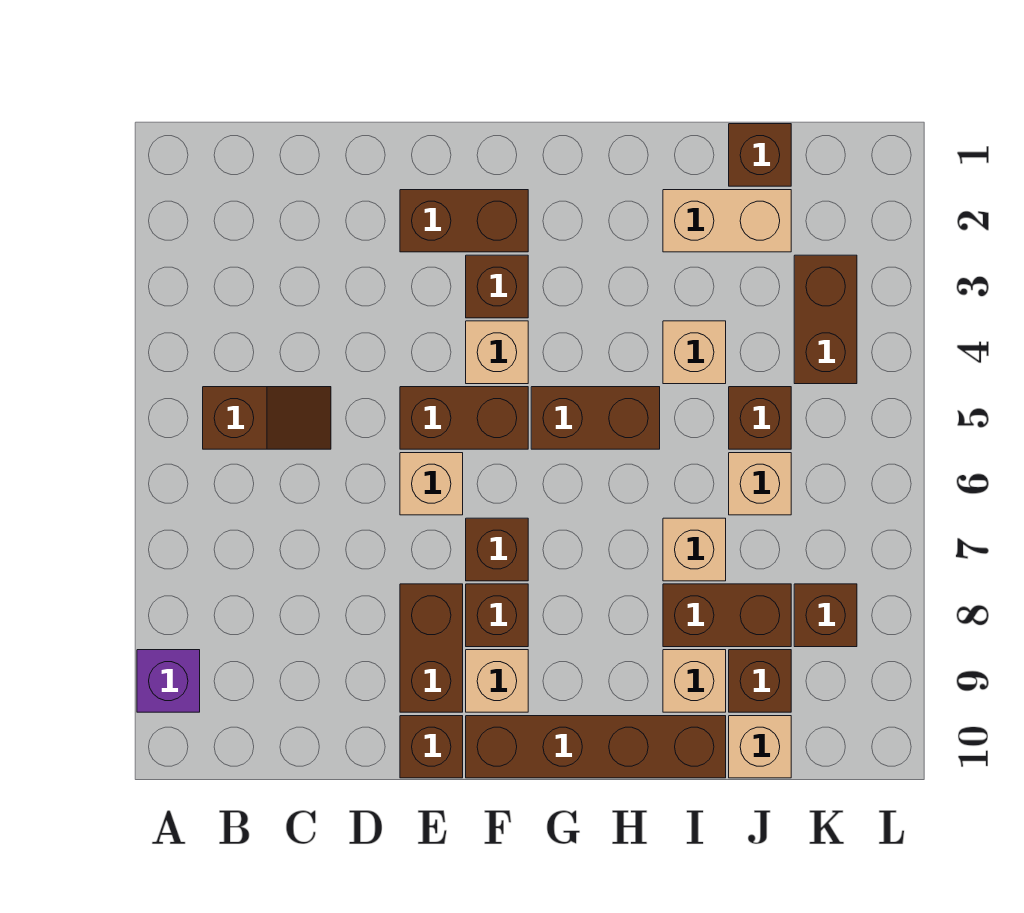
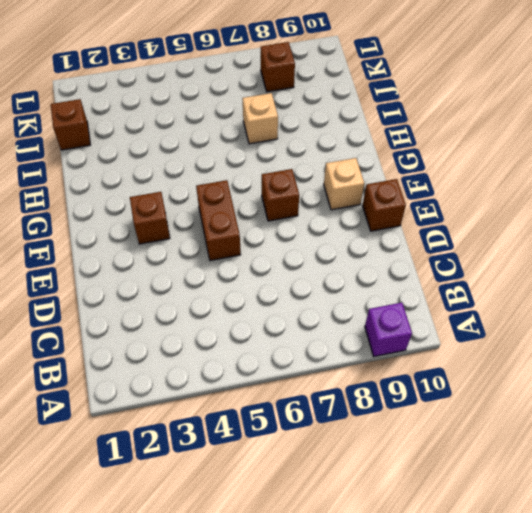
none -> brown slope B5:C5 level 1 top B
none -> brown brick E2:F2 level 1
none -> tan brick E6 level 1

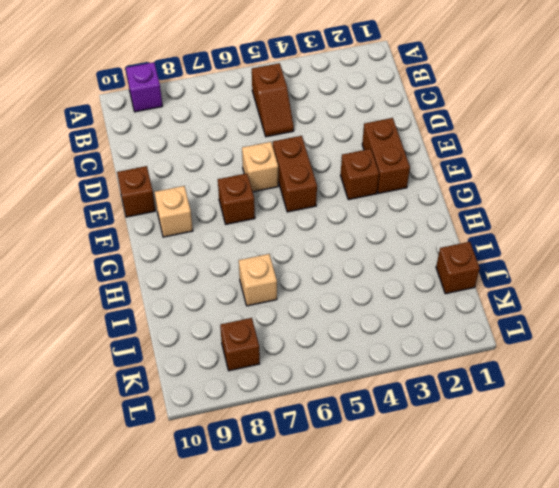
none -> brown brick E8:E9 level 1
none -> tan brick F4 level 1
none -> brown brick F8 level 1

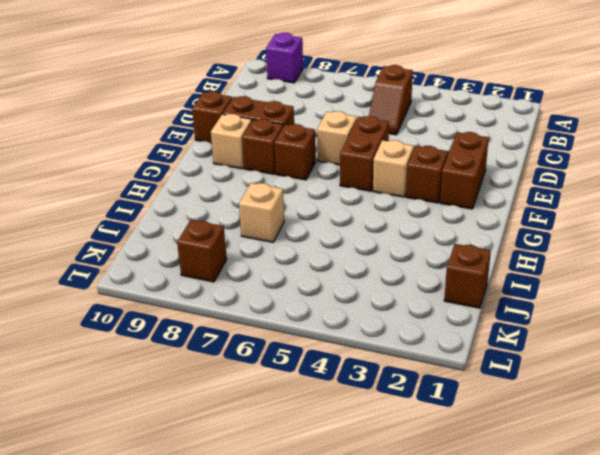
none -> brown brick F10:I10 level 1
none -> brown brick G5:H5 level 1
none -> tan brick I2:J2 level 1

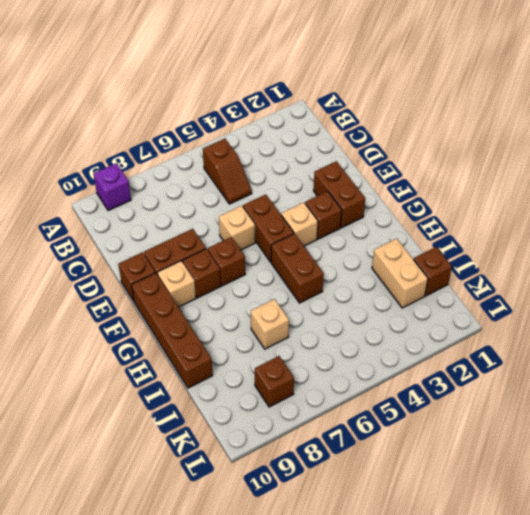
none -> tan brick I4 level 1
none -> brown brick I8:J8 level 1
none -> tan brick I9 level 1

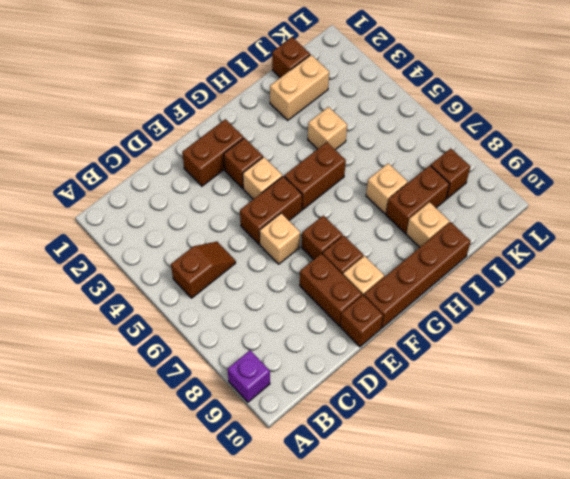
none -> brown brick J5 level 1
none -> tan brick J6 level 1
none -> brown brick J9 level 1

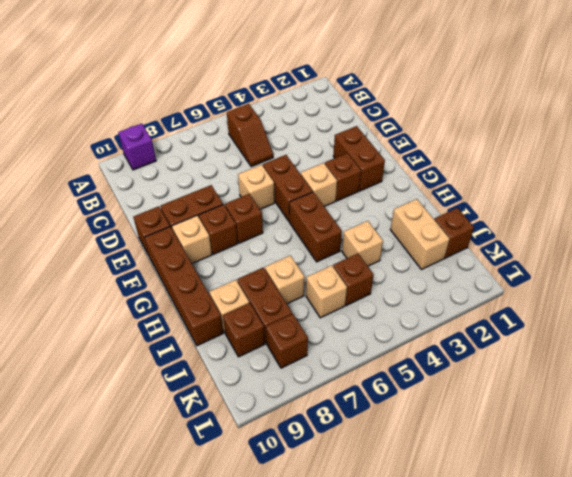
none -> tan brick J10 level 1
none -> brown brick K3:K4 level 1

